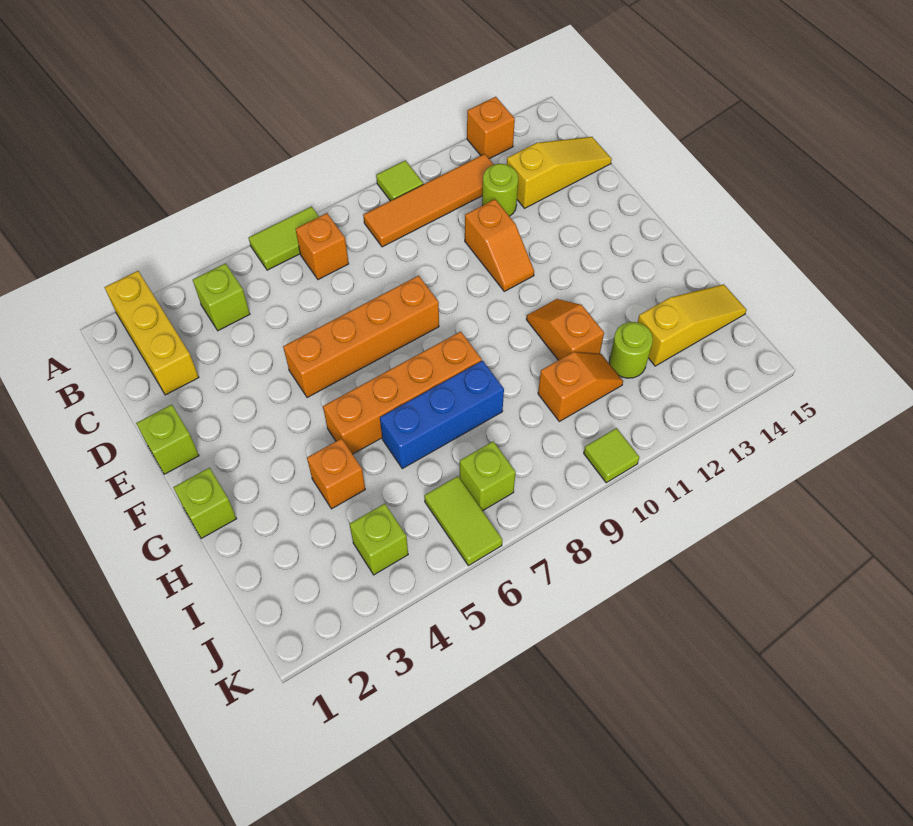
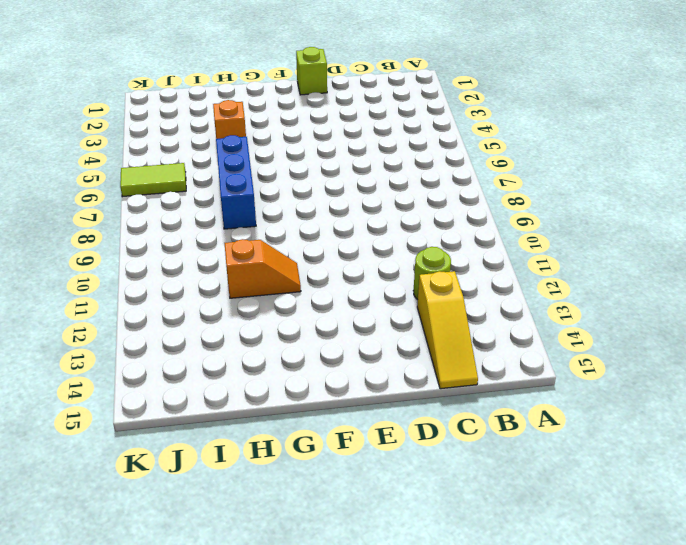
none -> yellow brick A2:C2 level 1
none -> lime tile A6:A7 level 1
none -> lime tile A10 level 1

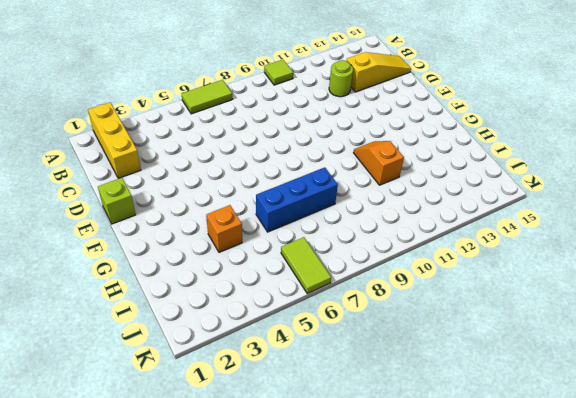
none -> orange brick A13 level 1
none -> lime brick B4 level 1
none -> orange brick B7 level 1

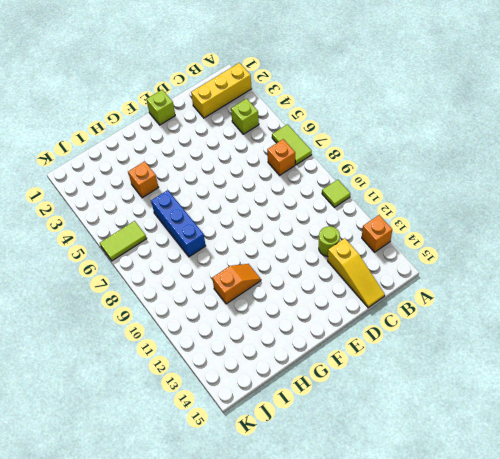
none -> orange tile B9:B12 level 1
none -> orange slope D11:E11 level 1 top D
none -> orange brick E5:E8 level 1

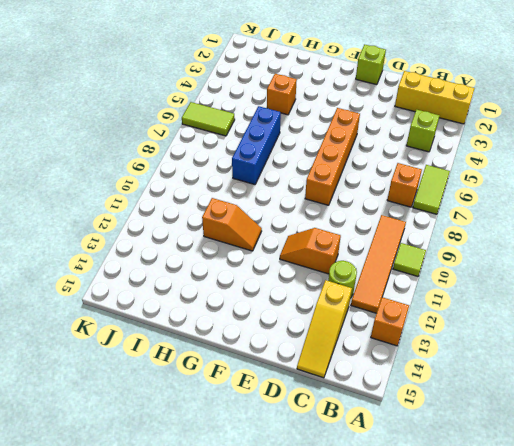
none -> lime brick G1 level 1
none -> orange brick G5:G8 level 1
none -> orange slope I10:I11 level 1 top 10

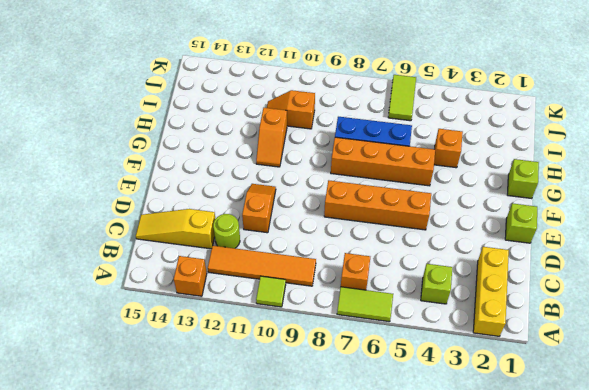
none -> lime round brick I12 level 1
none -> yellow slope I13:I15 level 1 top 13
none -> lime brick J4 level 1

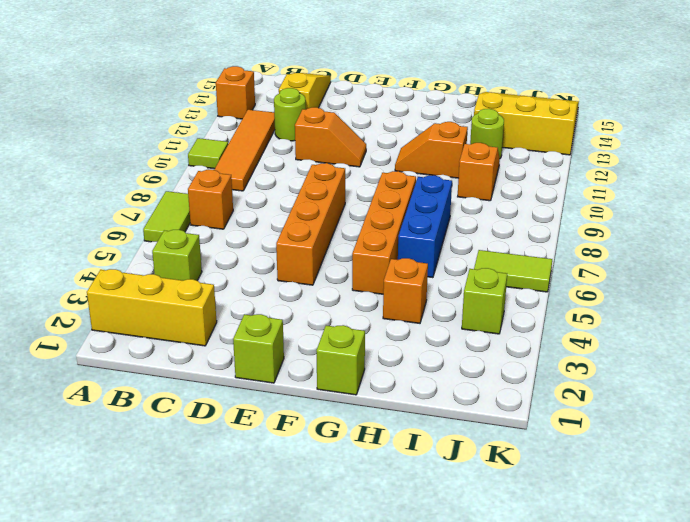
yellow slope I13:K15 level 1 top 13 -> yellow slope I13:I15 level 1 top 13
none -> lime brick J7 level 1
none -> lime tile K10 level 1

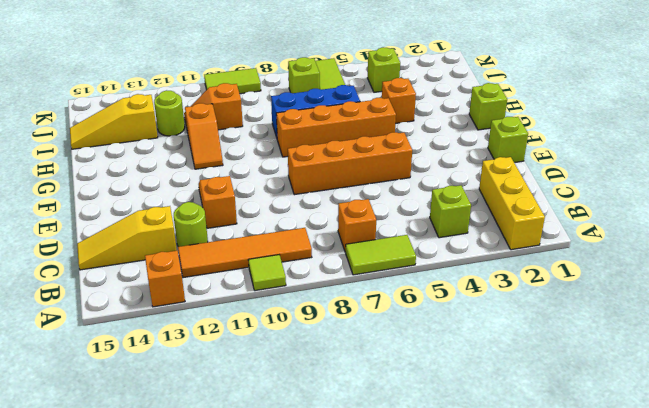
lime tile K9:K10 level 1 -> lime tile K10 level 1

